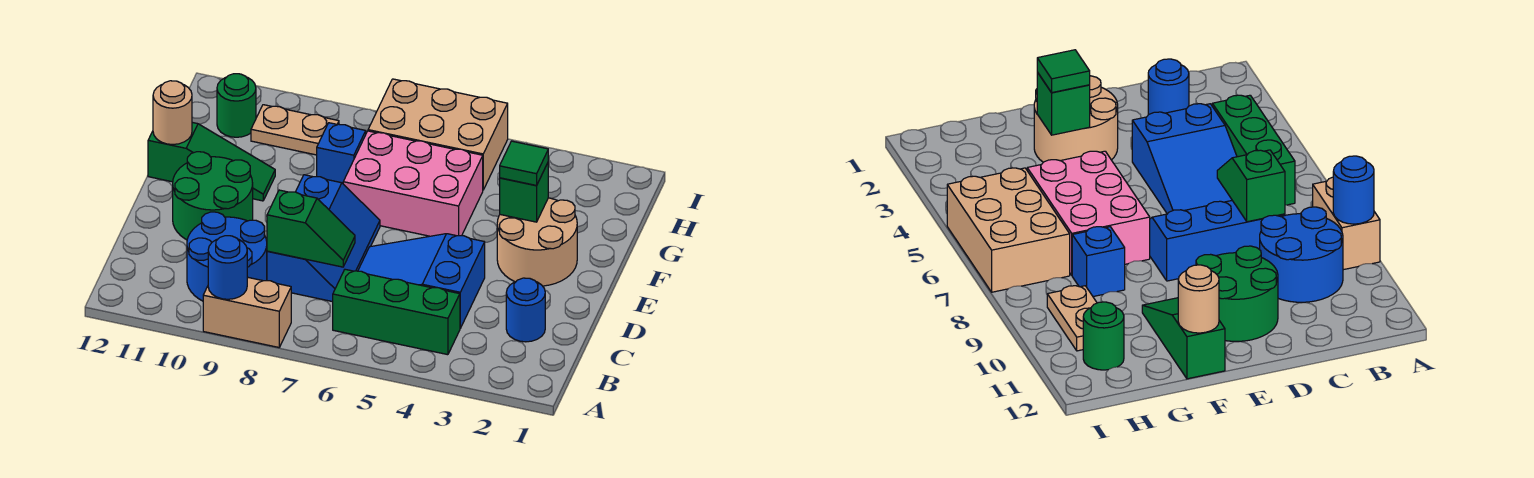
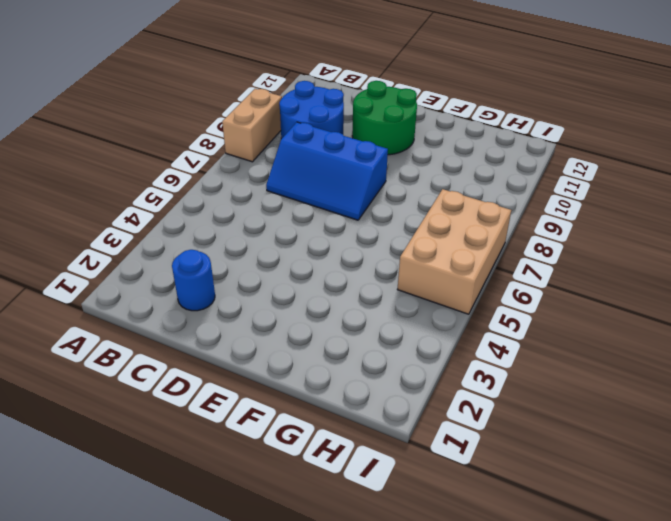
none -> green brick B4:B6 level 1
none -> blue slope C4:D6 level 1 top 4
none -> tan round brick E2:F3 level 1

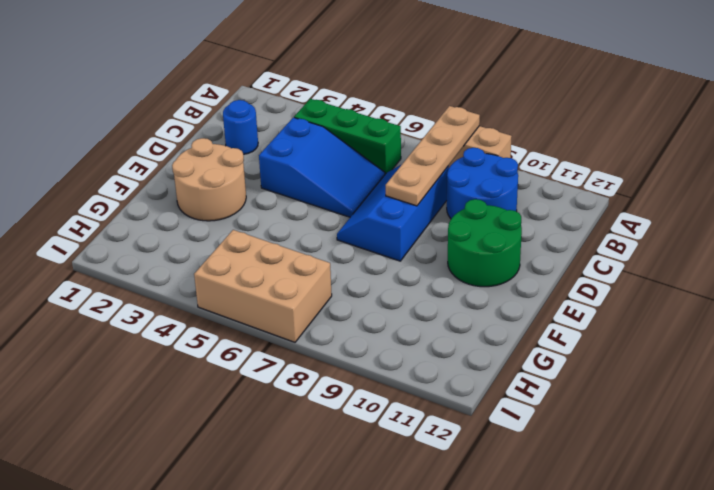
tan plate A8:D8 level 2 -> green slope C7:C8 level 2 top 8
none -> pink brick F5:G7 level 1
none -> green slope F10:F12 level 1 top 12
none -> blue brick G8 level 1

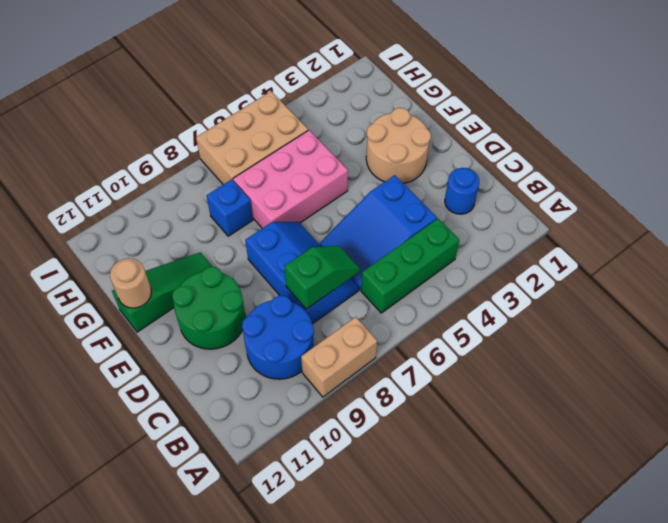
none -> tan plate H9:H10 level 1
none -> green round brick H11 level 1
none -> blue round brick A9 level 2

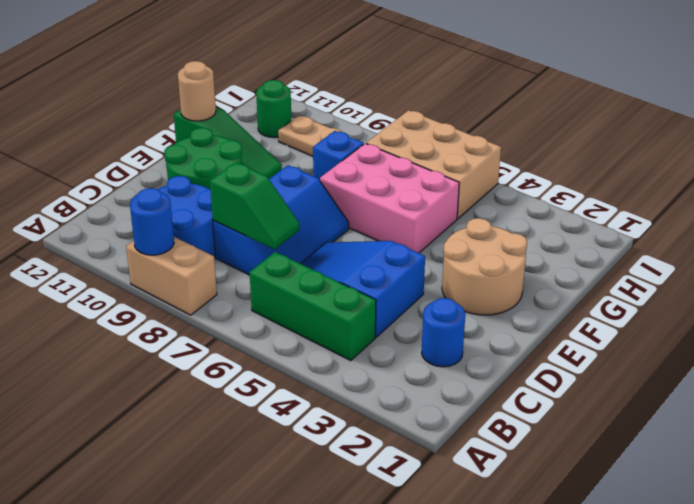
none -> green brick F3 level 2
none -> green tile F3 level 3

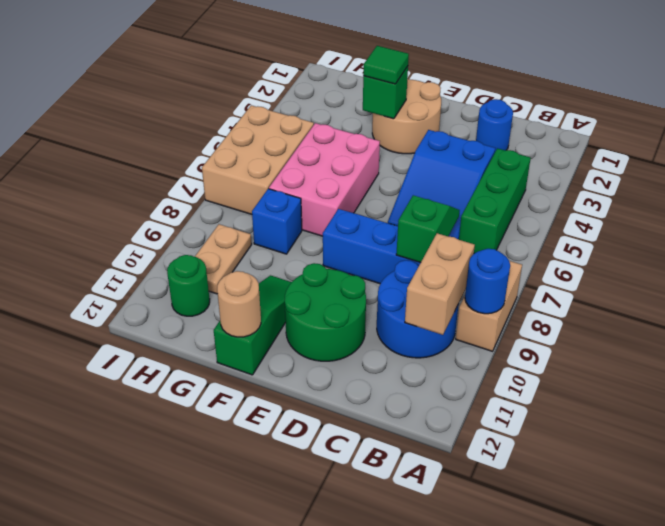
tan brick B9:B10 level 2 -> none

